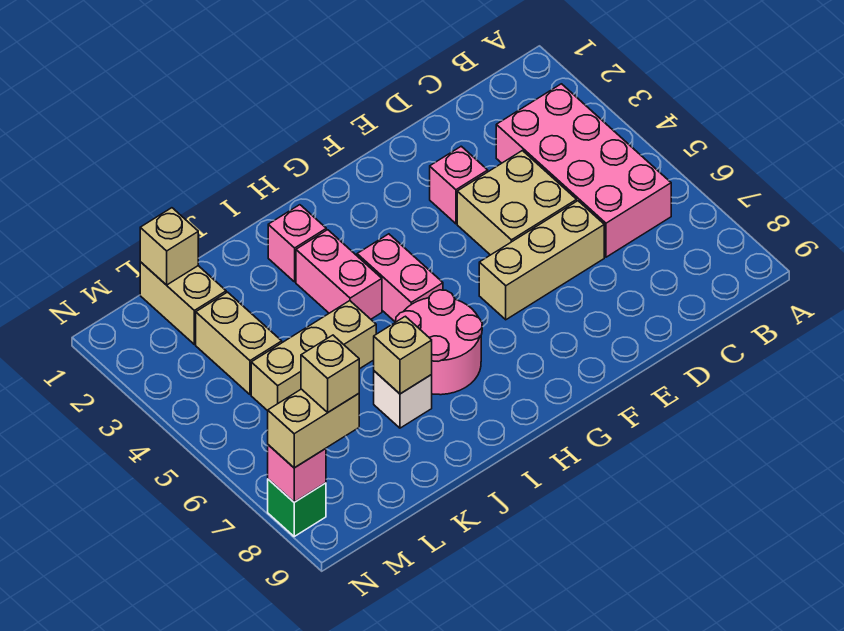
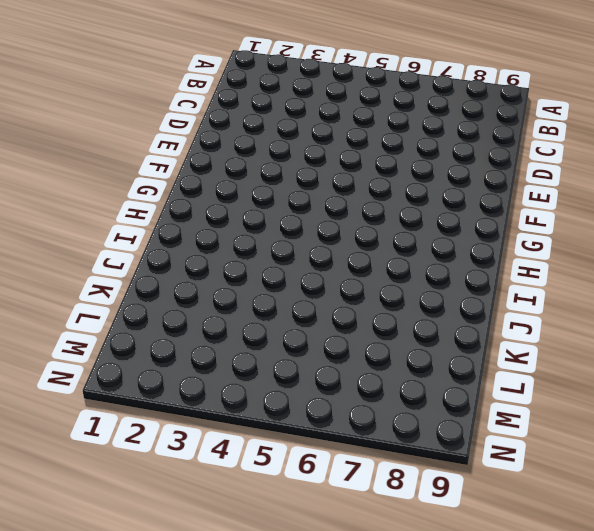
none -> pink brick B3:C6 level 1
none -> tan brick D4:E5 level 1
none -> tan brick D6:F6 level 1

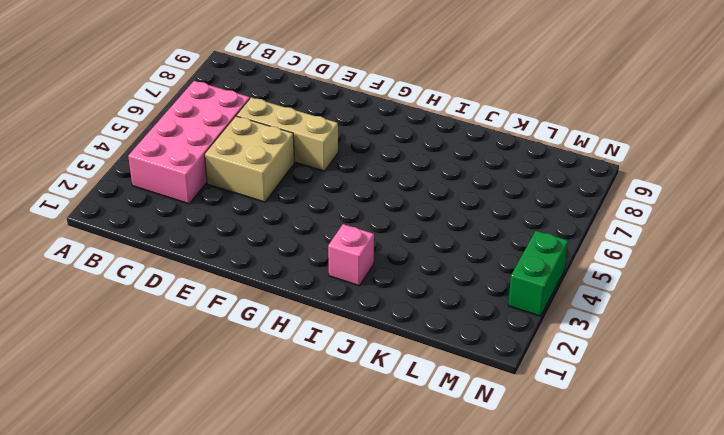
green brick N3:N4 level 1 -> none
none -> pink brick E3 level 1
none -> pink brick H4:H5 level 1
none -> pink round brick H6:I7 level 1

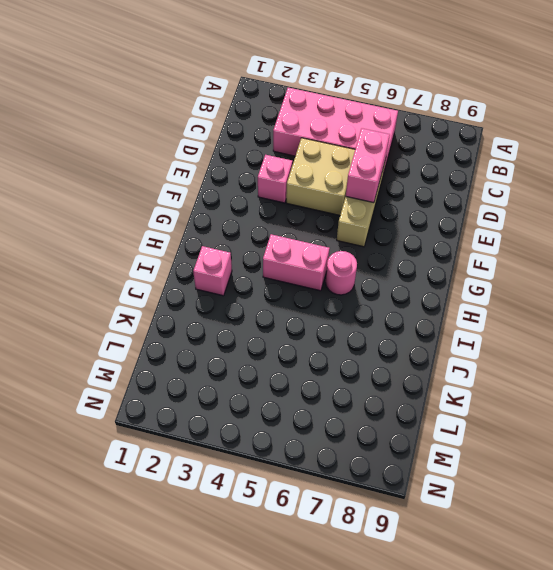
pink brick D6:E6 level 2 -> pink brick I3:I4 level 1
pink round brick H6 level 1 -> pink round brick H6:I7 level 1
none -> tan brick J5:L5 level 1
none -> white brick J7 level 1
none -> tan brick L1:L2 level 1

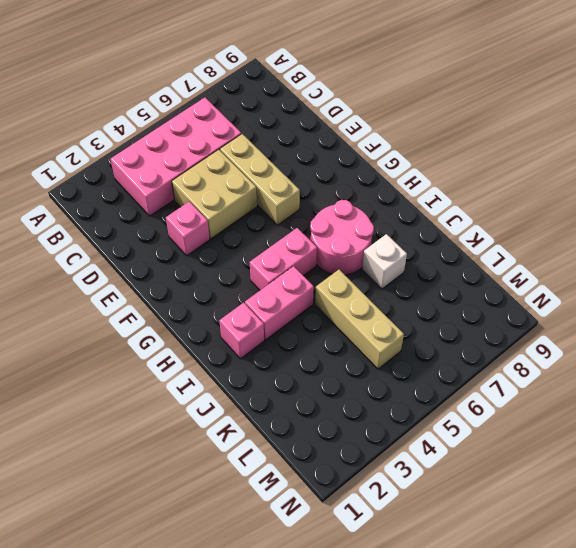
none -> tan brick L1:L2 level 1
none -> tan brick L3:L4 level 1
none -> green brick N8 level 1

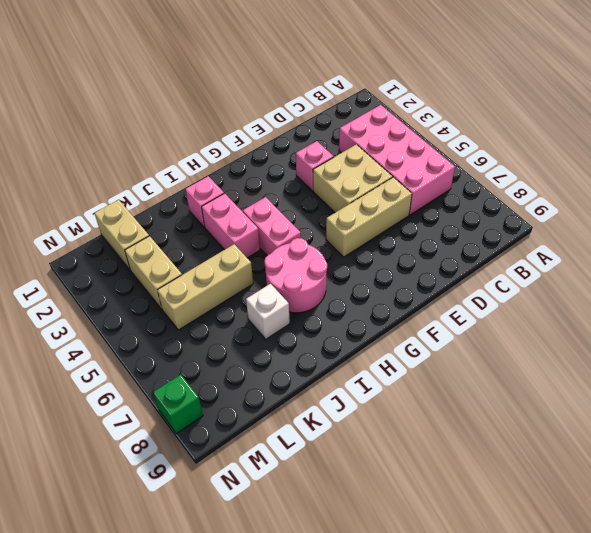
none -> tan brick J7 level 2
none -> tan brick L1 level 2
none -> pink brick N8 level 2

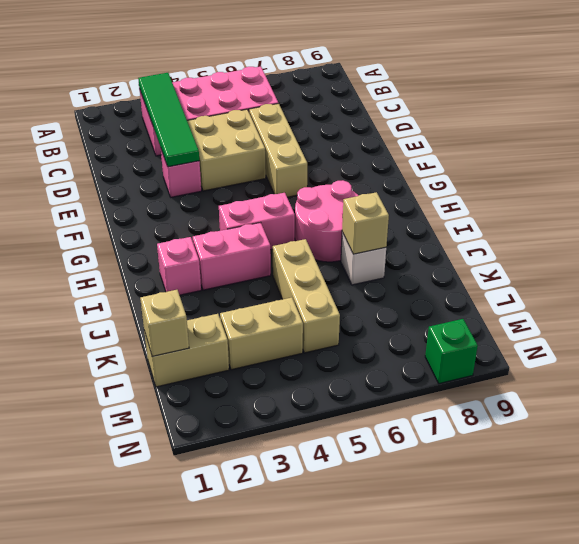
green tile B3:E3 level 2 -> none
none -> pink brick N8 level 2
none -> tan brick M8:N8 level 3
none -> tan brick M8 level 4

